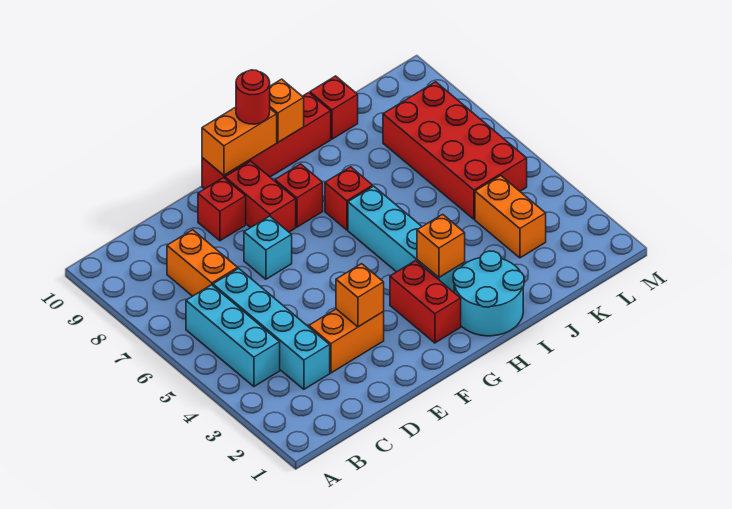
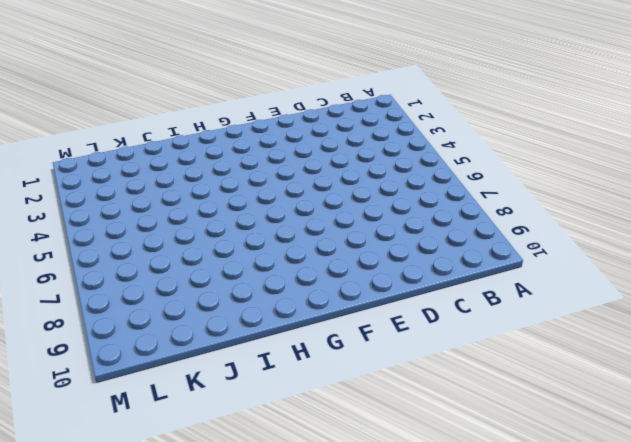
none -> cyan brick B4:B6 level 1
none -> cyan brick C3:C6 level 1
none -> orange brick C7:C8 level 1

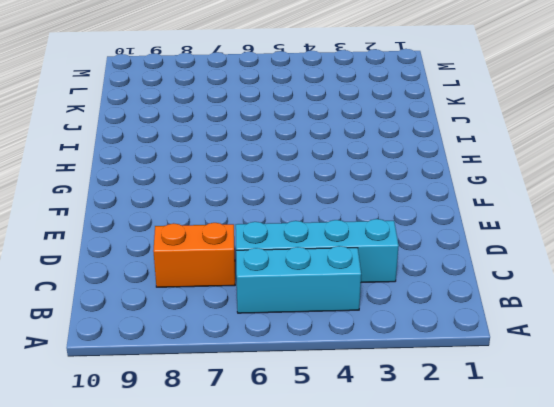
none -> orange brick D3:E3 level 1
none -> cyan brick E7 level 1
none -> red brick E9 level 1

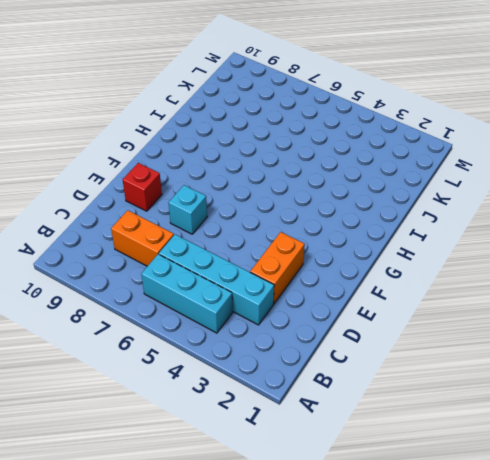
none -> red brick F8:F9 level 1
none -> red brick F10:I10 level 1
none -> red brick G2:G3 level 1

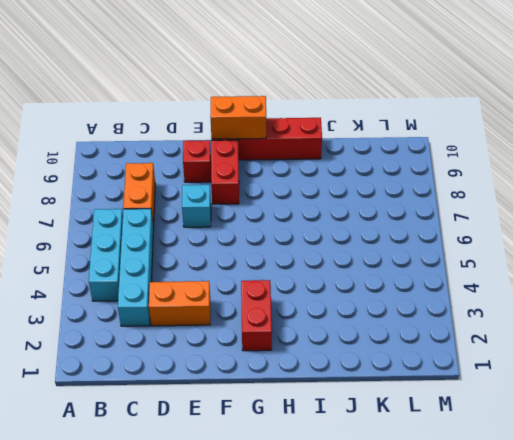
none -> red brick G8 level 1
none -> cyan round brick H1:I2 level 1
none -> cyan brick H3:H6 level 1

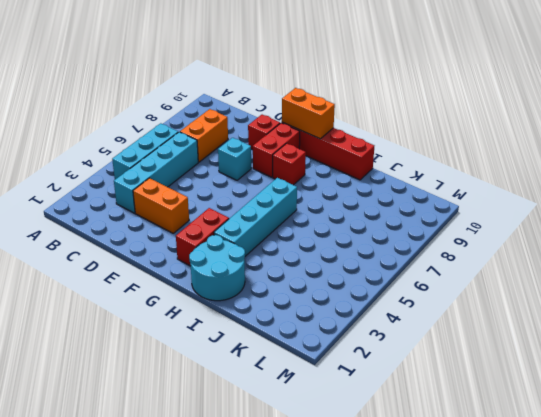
none -> red brick H7 level 1
none -> red brick J10 level 1
none -> orange brick K3:K4 level 1

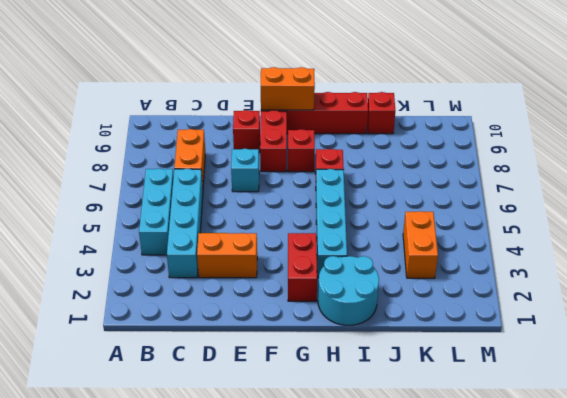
none -> red brick K5:L8 level 1
none -> orange brick E3 level 2
none -> orange brick H3 level 2

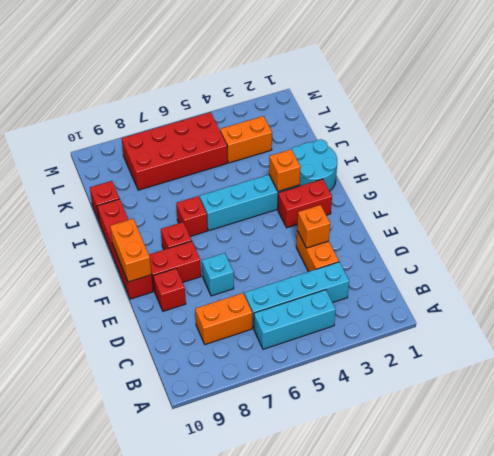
none -> orange brick H10 level 2
none -> red round brick G10 level 3

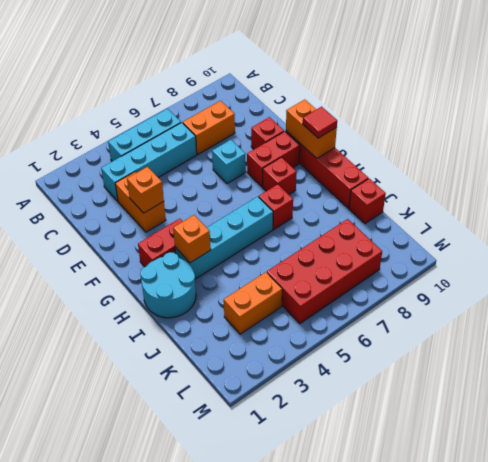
red tile G10 level 3 -> red round brick G10 level 3
none -> orange brick H10 level 2

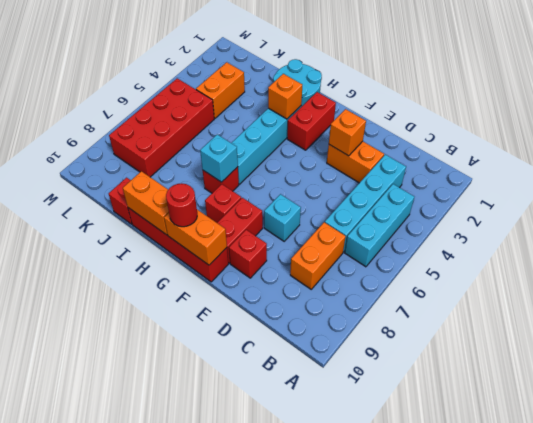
cyan brick H7 level 2 -> none
orange brick H10:I10 level 2 -> orange brick H10 level 2

